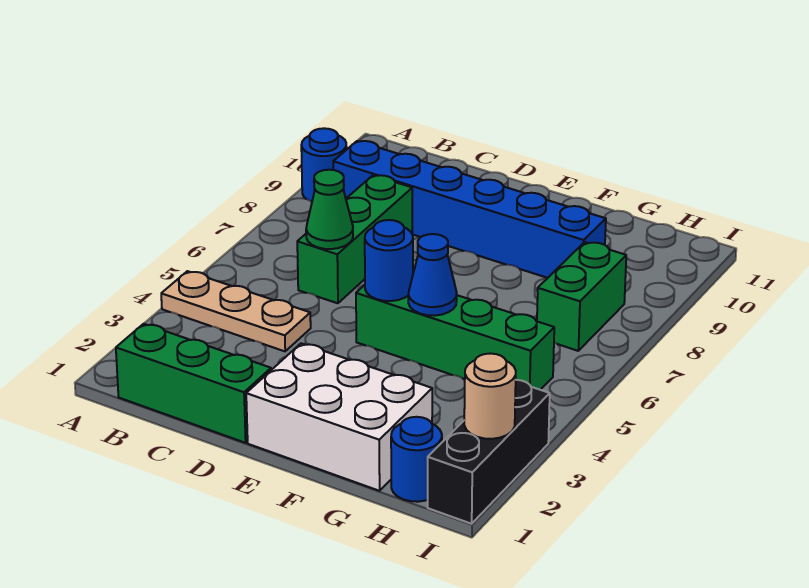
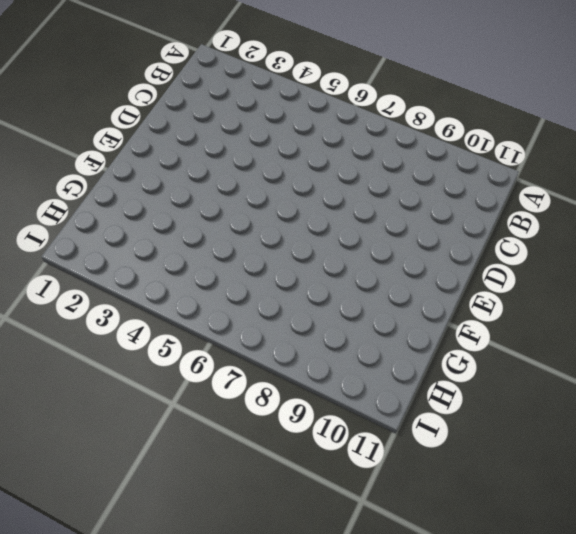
none -> tan plate A4:C4 level 1
none -> blue round brick A9 level 1
none -> green brick B1:D1 level 1

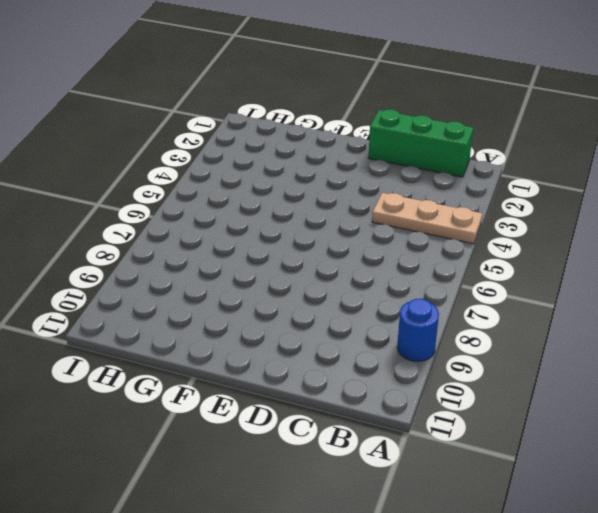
none -> blue brick B9:G9 level 1
none -> green brick C6:C8 level 1
none -> white brick E1:G2 level 1

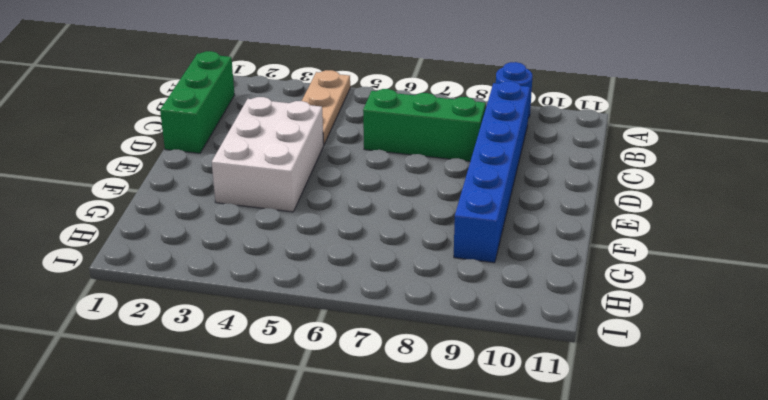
white brick D3:F4 level 1 -> white brick E1:G2 level 1
none -> green brick E5:H5 level 1
none -> blue round brick H1 level 1
none -> green brick H7:H8 level 1

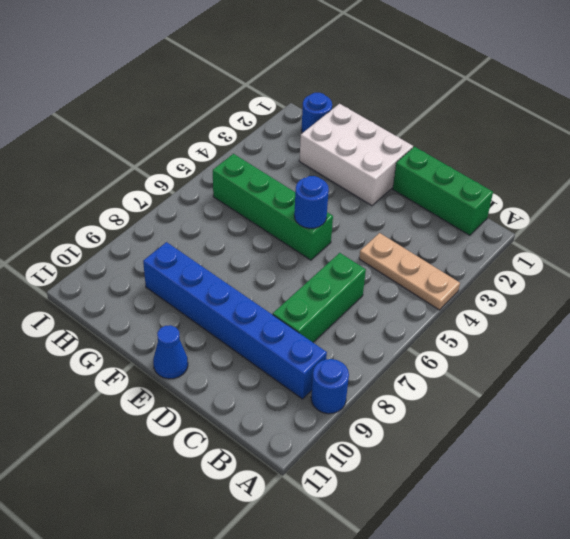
blue cone E11 level 1 -> blue cone F5 level 2
none -> green brick H7:H8 level 1
none -> black brick I1:I3 level 1
none -> green cone C6 level 2

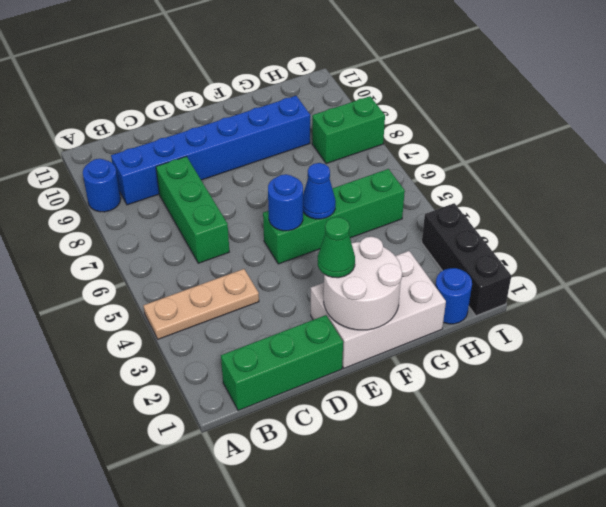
white round brick E1:F2 level 2 -> none
green cone E2 level 3 -> green cone C6 level 2
green brick H8:I8 level 1 -> green brick H7:H8 level 1
none -> tan round brick I2 level 2

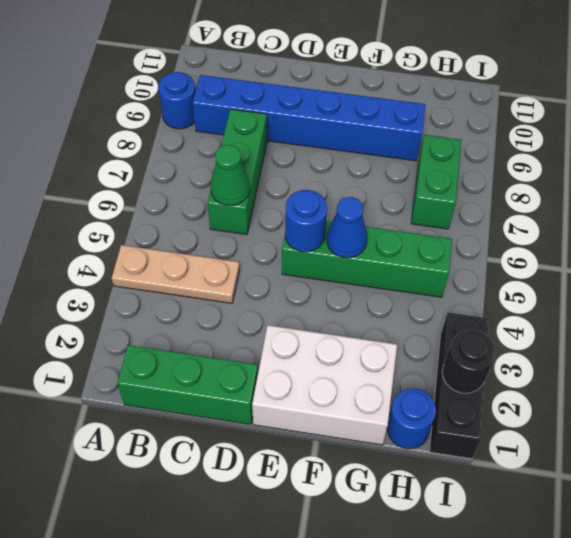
black round brick I2 level 2 -> tan round brick I2 level 2

